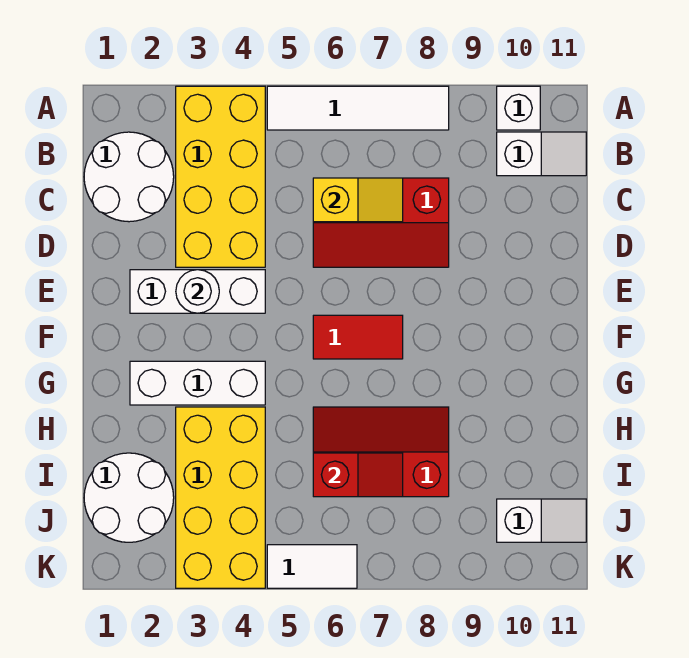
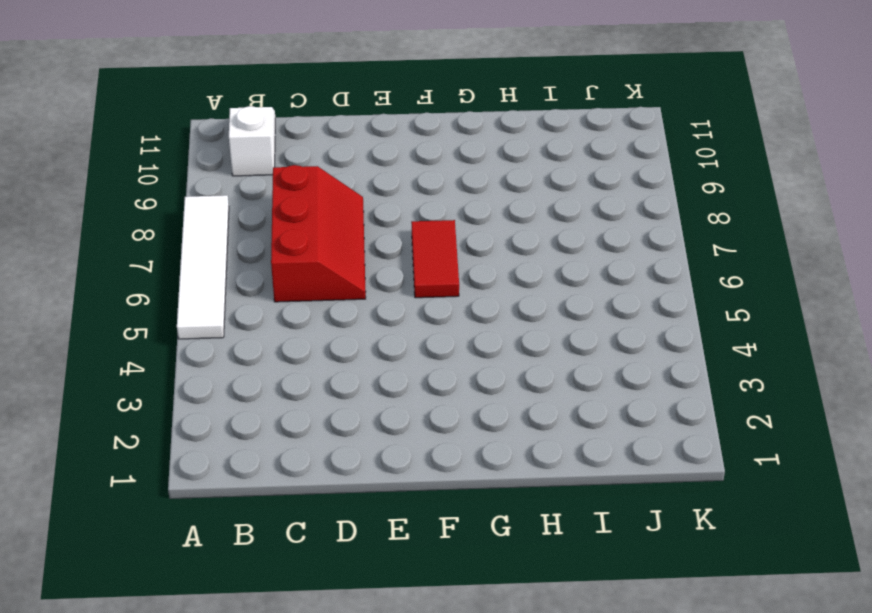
none -> yellow brick A3:D4 level 1
none -> white brick A10 level 1
none -> white round brick B1:C2 level 1

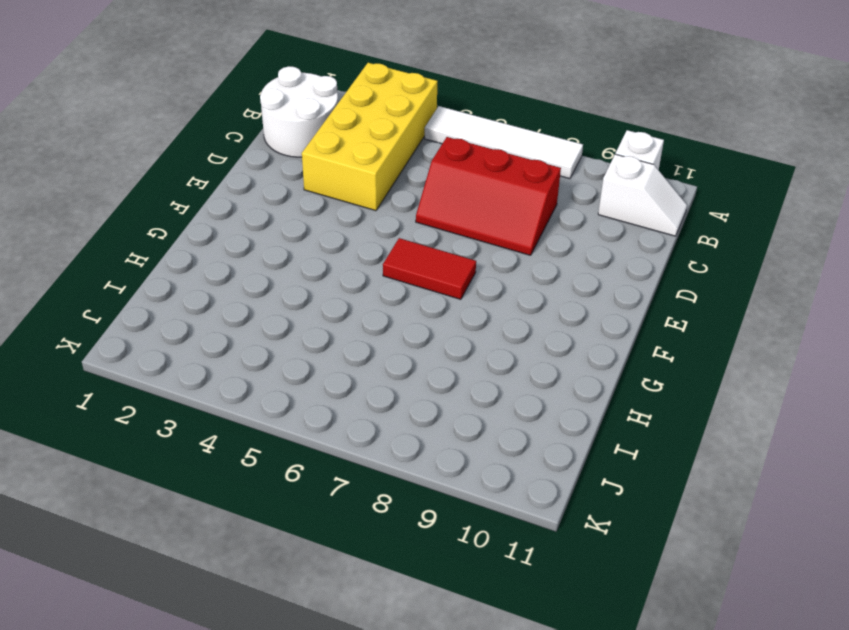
none -> white brick E2:E4 level 1
none -> white brick G2:G4 level 1
none -> yellow brick H3:K4 level 1

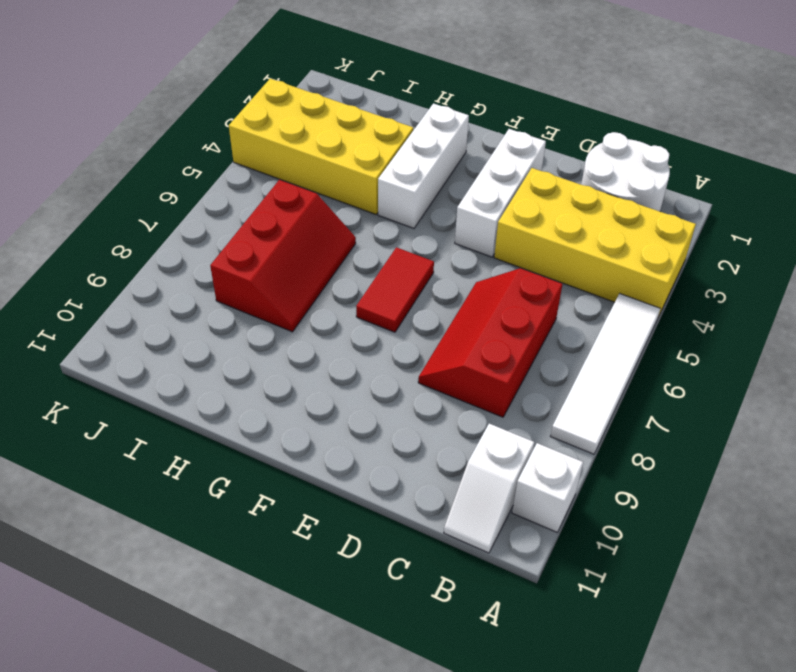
none -> white round brick I1:J2 level 1
none -> white slope J10:J11 level 1 top 10
none -> white tile K5:K6 level 1

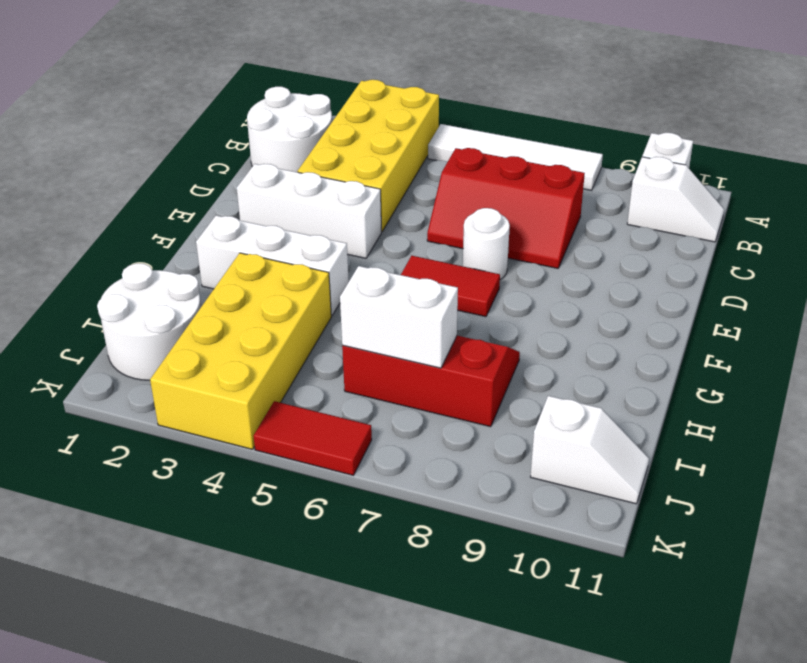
white round brick E7 level 1 -> white round brick E3 level 2
white brick I6:I7 level 2 -> red slope I6:I7 level 2 top 6
red tile K5:K6 level 1 -> white tile K5:K6 level 1
none -> yellow slope C6:C7 level 2 top 6

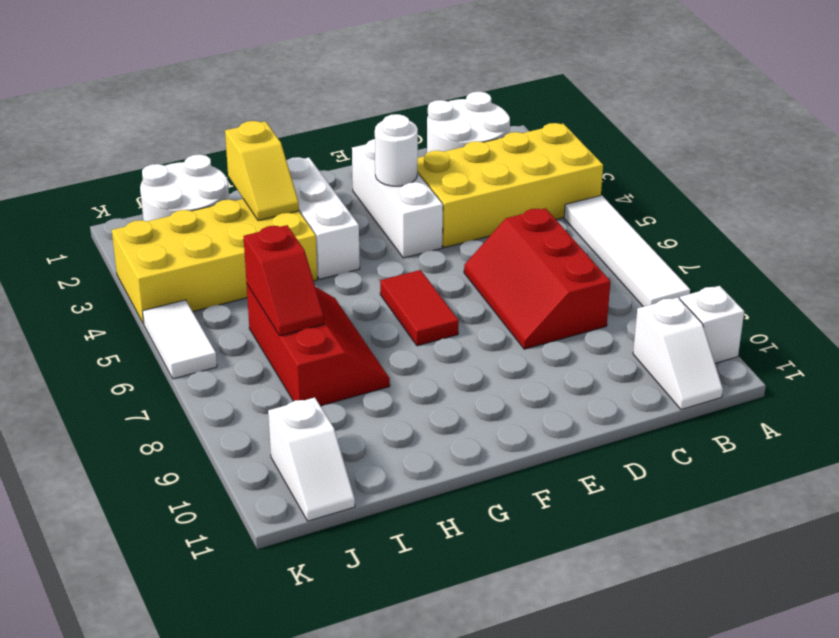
yellow slope H2:H3 level 2 top 2 -> yellow slope C6:C7 level 2 top 6

